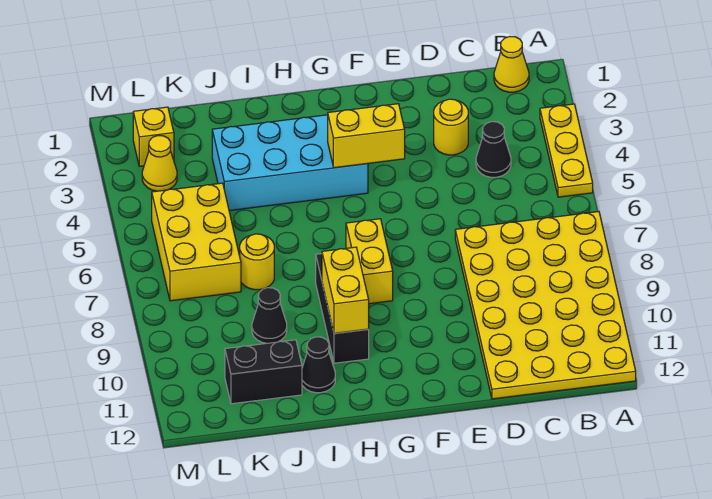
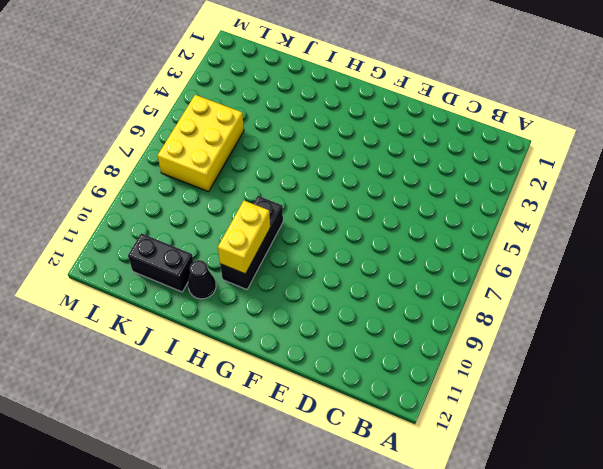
none -> yellow plate A3:A5 level 1
none -> yellow plate A7:D12 level 1
none -> yellow cone B1 level 1

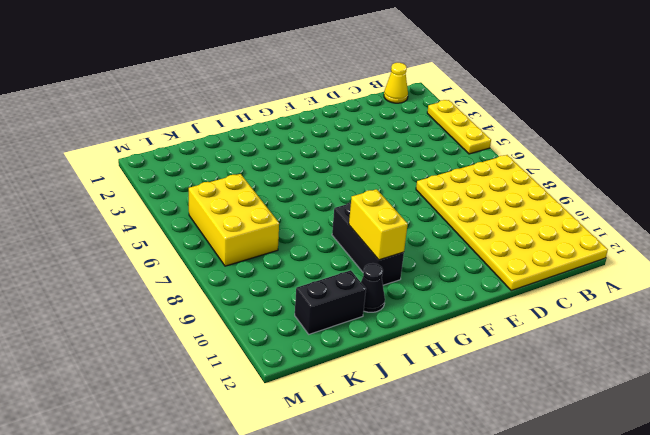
none -> black cone C4 level 1
none -> yellow round brick D3 level 1
none -> cyan brick G3:J4 level 1

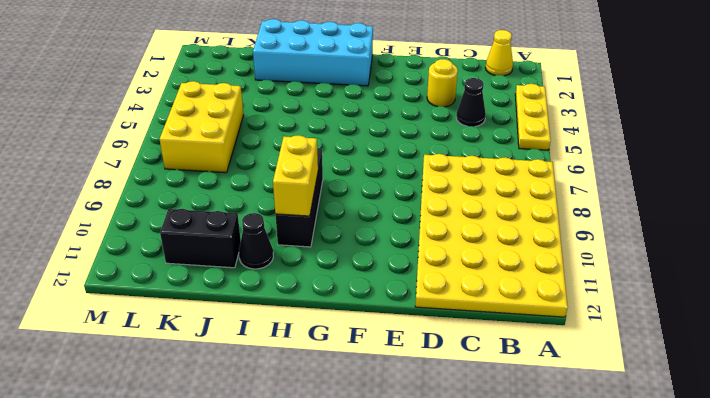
cyan brick G1:J2 level 1 -> cyan brick G3:J4 level 1
none -> yellow brick G7:G8 level 1
none -> yellow round brick J7 level 1
none -> black cone J9 level 1

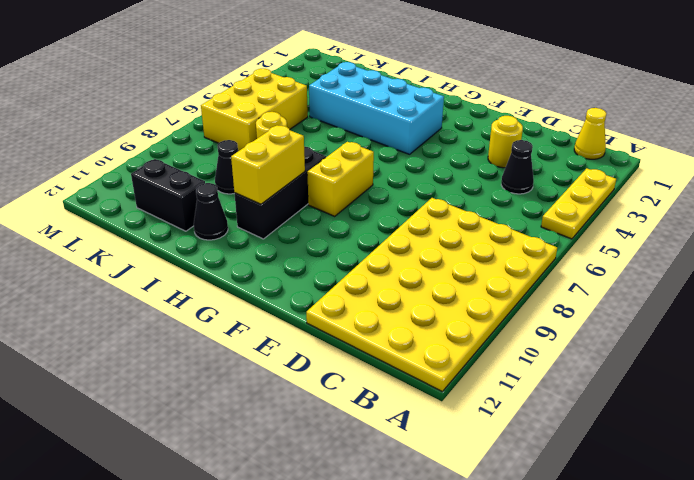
none -> yellow brick L2 level 1
none -> yellow cone L3 level 1
none -> yellow brick F4:G4 level 2

